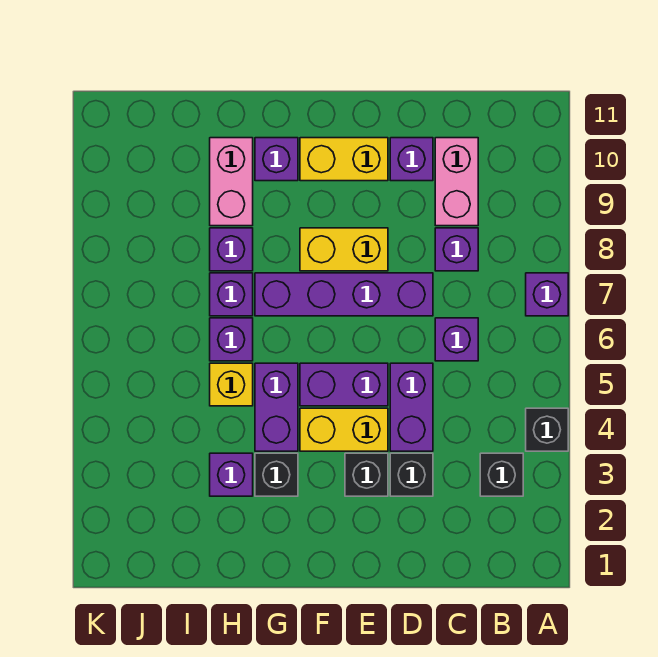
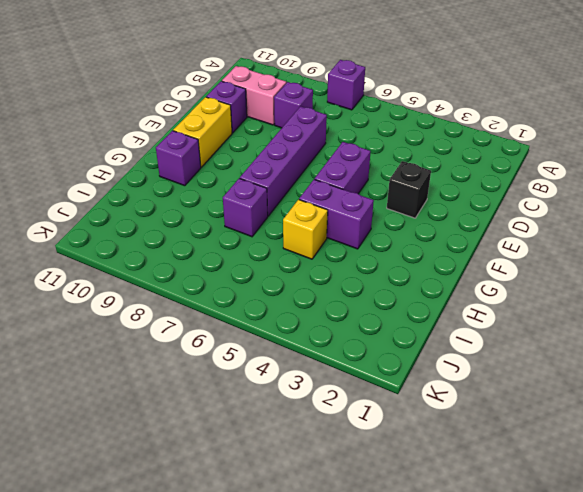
none -> black brick A4 level 1
none -> black brick B3 level 1
none -> purple brick C6 level 1

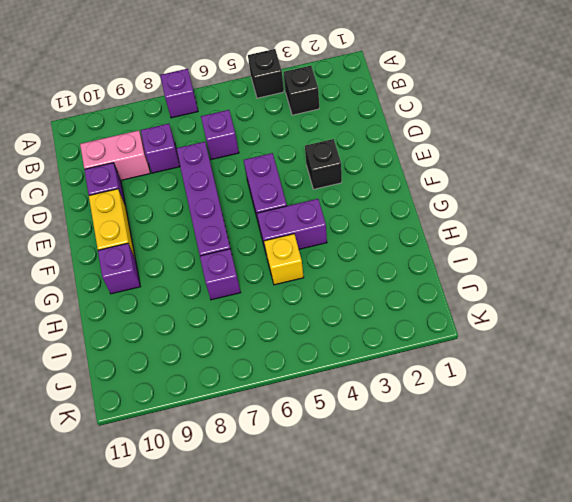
none -> black brick D3 level 1
none -> purple brick D4:D5 level 1
none -> yellow brick E4:F4 level 1

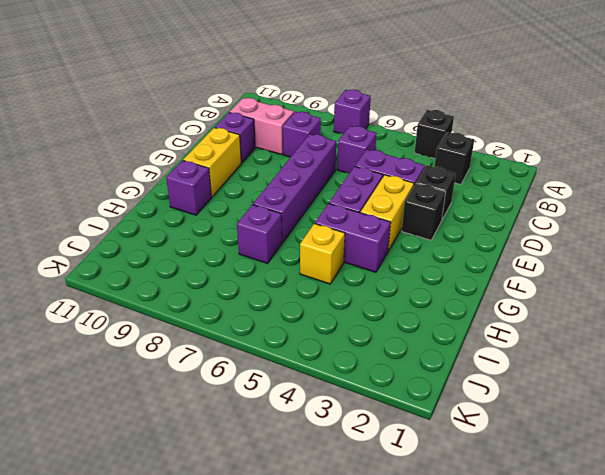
none -> yellow brick E8:F8 level 1
none -> black brick G3 level 1
none -> purple brick H3 level 1

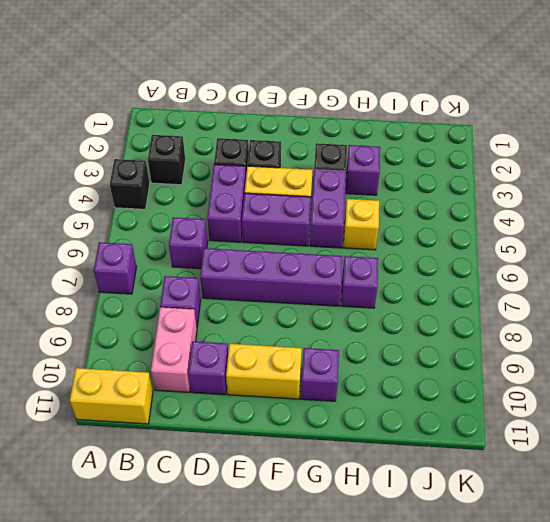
yellow brick A11:B11 level 1 -> yellow brick E8:F8 level 1
none -> purple brick H6 level 1
none -> purple brick H8 level 1
none -> pink brick H9:H10 level 1

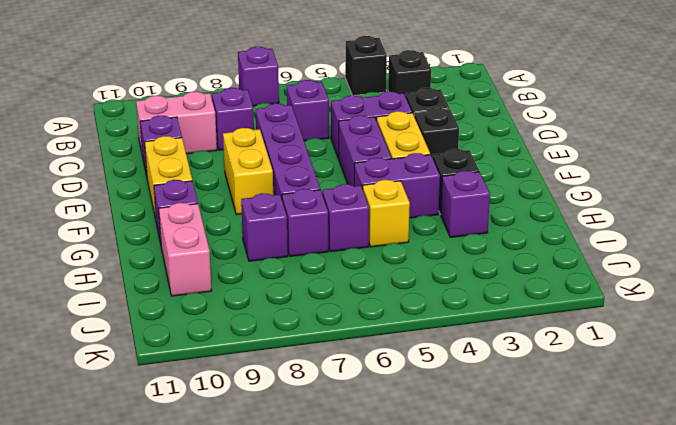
pink brick H10:I10 level 1 -> pink brick H9:H10 level 1

